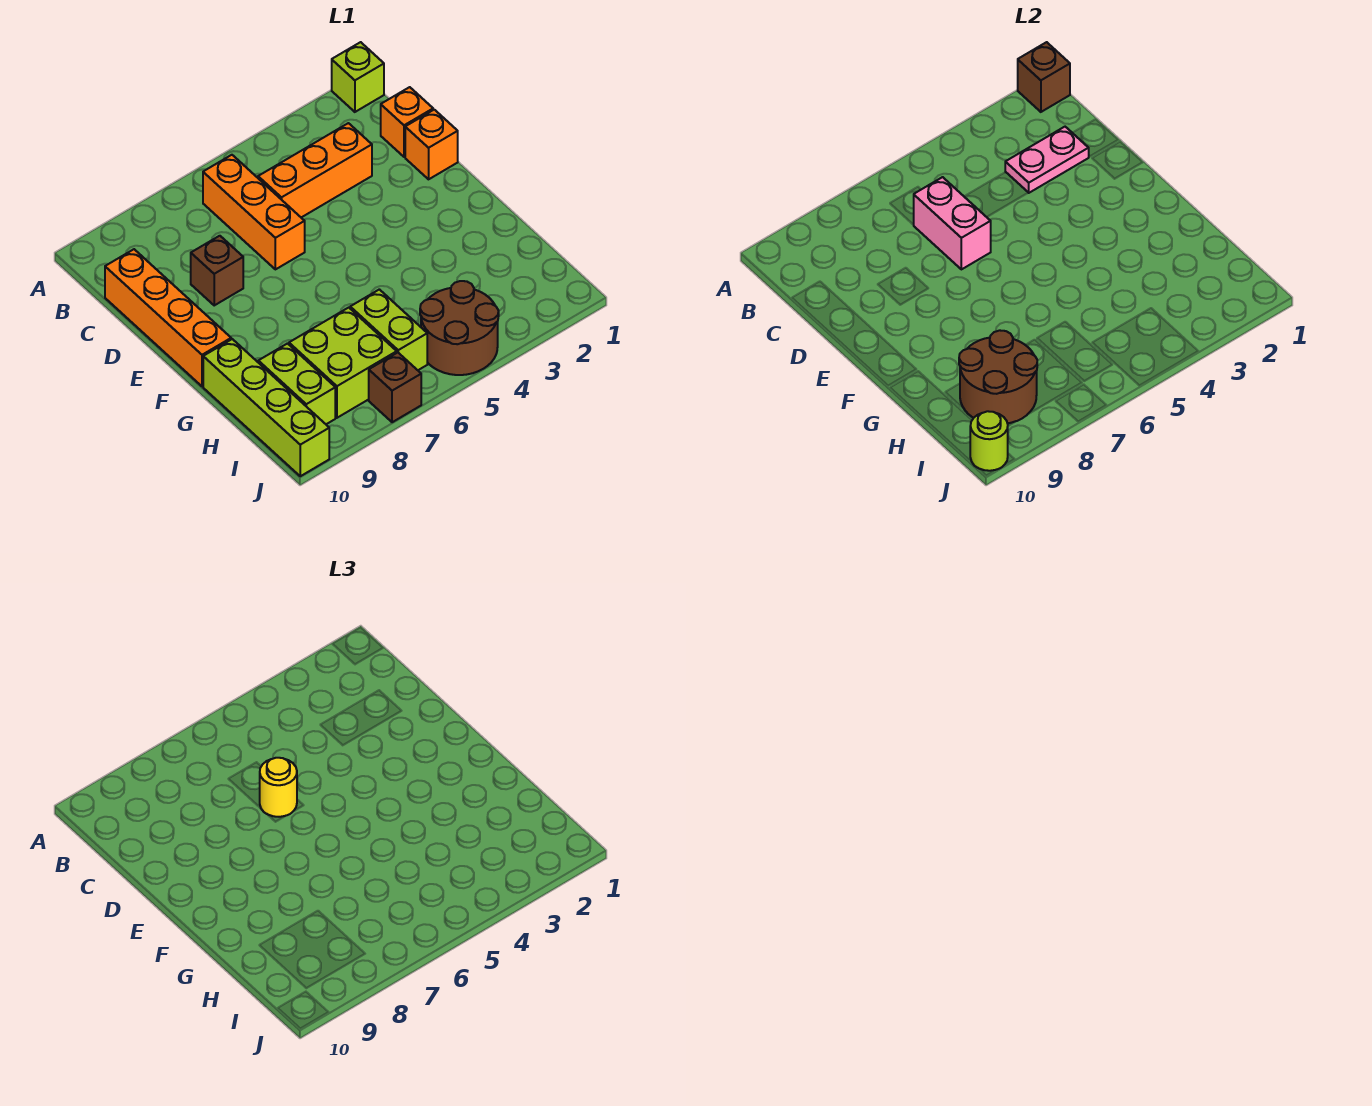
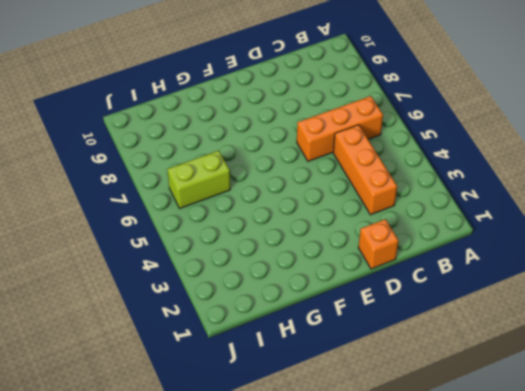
none -> lime brick A1 level 1
none -> orange brick C1 level 1
none -> orange brick C10:F10 level 1

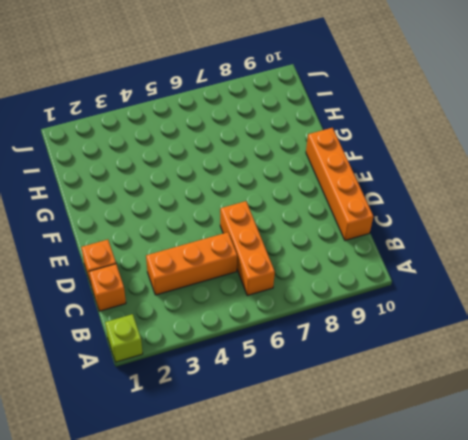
none -> brown brick D8 level 1
none -> lime brick G10:J10 level 1
none -> lime brick H6:I6 level 1

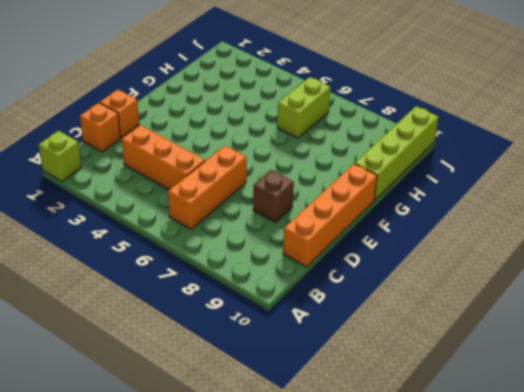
none -> lime brick H7:I8 level 1
none -> lime brick H9:I9 level 1
none -> brown round brick I4:J5 level 1

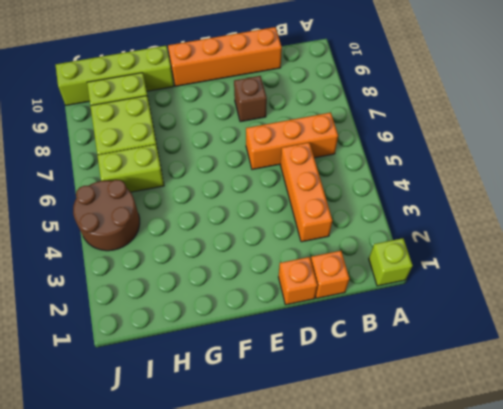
none -> brown brick J7 level 1
none -> brown brick A1 level 2
none -> pink plate C2:C3 level 2

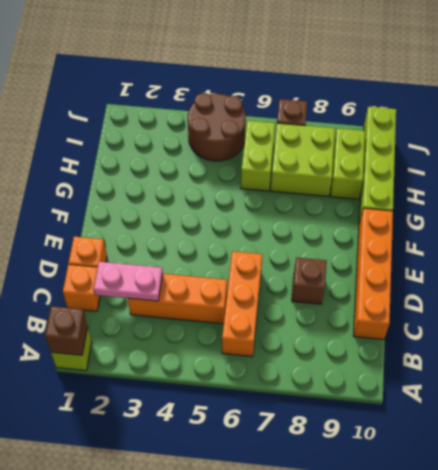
none -> pink brick C6:D6 level 2
none -> brown round brick H8:I9 level 2
none -> lime round brick J10 level 2

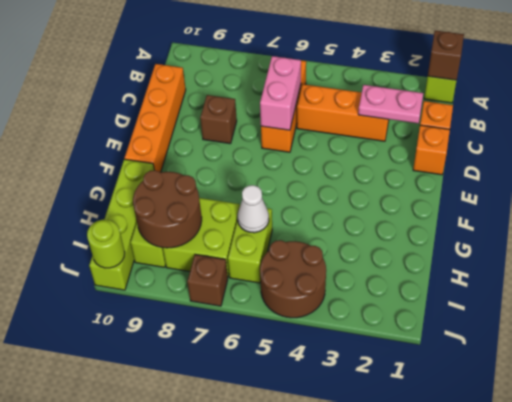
white cone H6 level 2 -> none
none -> yellow round brick D6 level 3

